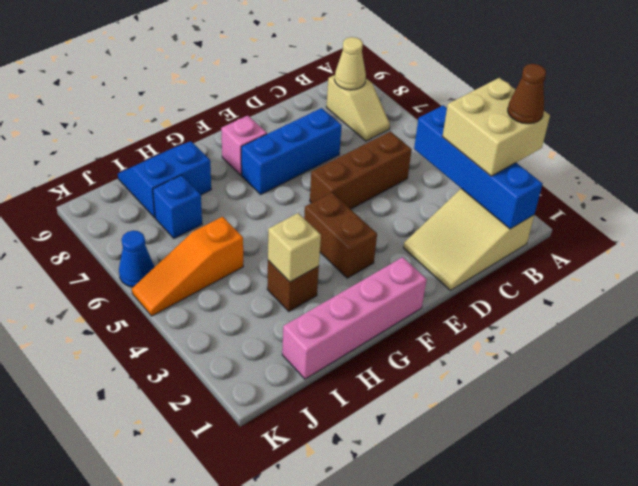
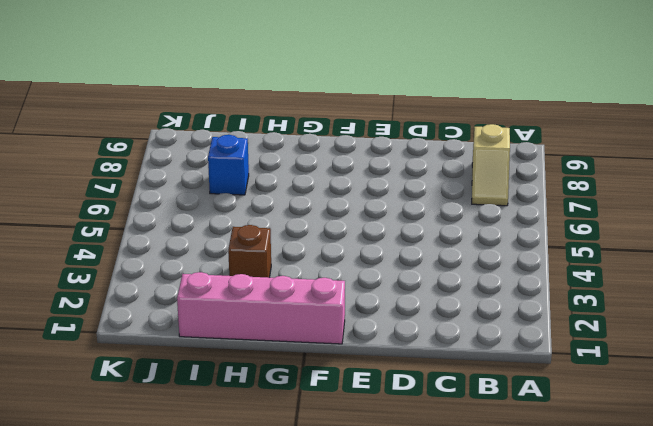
none -> tan slope B1:D2 level 1 top B
none -> brown brick C5:E5 level 1
none -> blue brick D7:F7 level 1

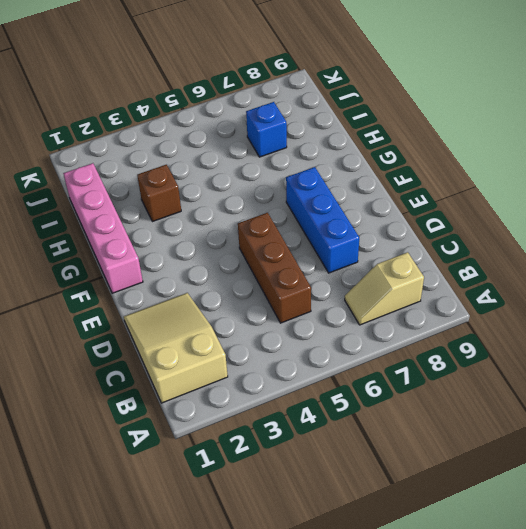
none -> brown brick F3:F4 level 1
none -> pink brick F8 level 1
none -> blue slope H8:I9 level 1 top 8

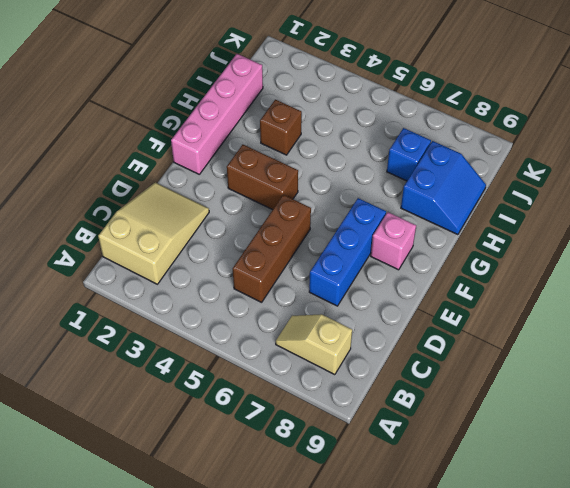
none -> orange slope I5:K5 level 1 top I
none -> blue cone K6 level 1
none -> blue brick B1:B4 level 2

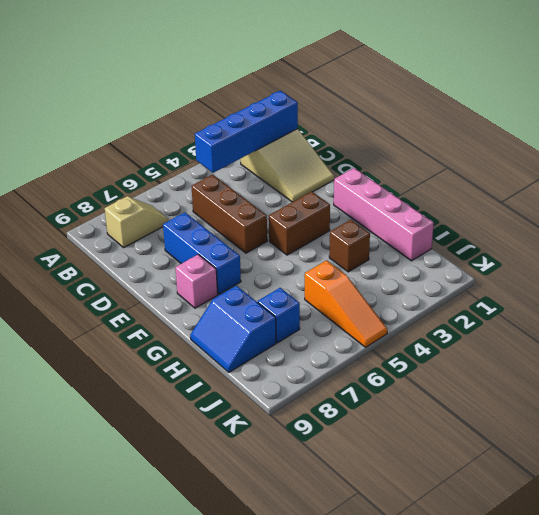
none -> blue cone K6 level 1
none -> tan cone B8 level 2
none -> tan brick H3 level 2

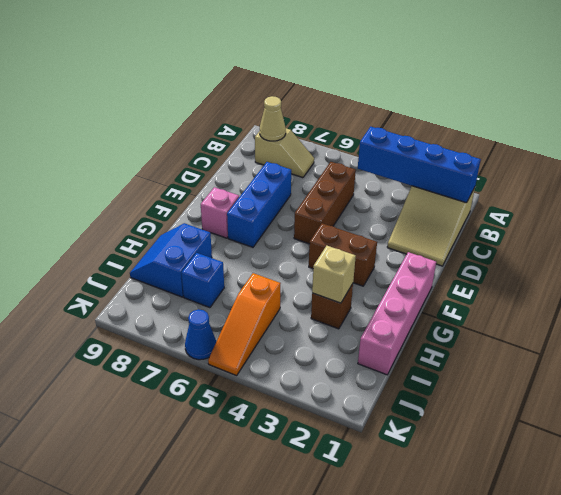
none -> tan brick A2:B3 level 3
none -> brown cone A2 level 4

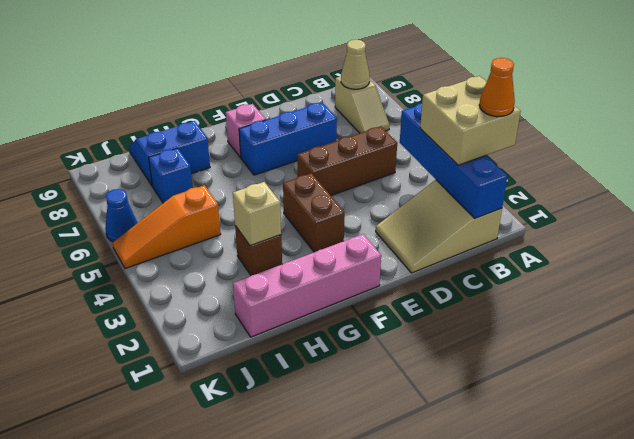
orange cone A2 level 4 -> brown cone A2 level 4

